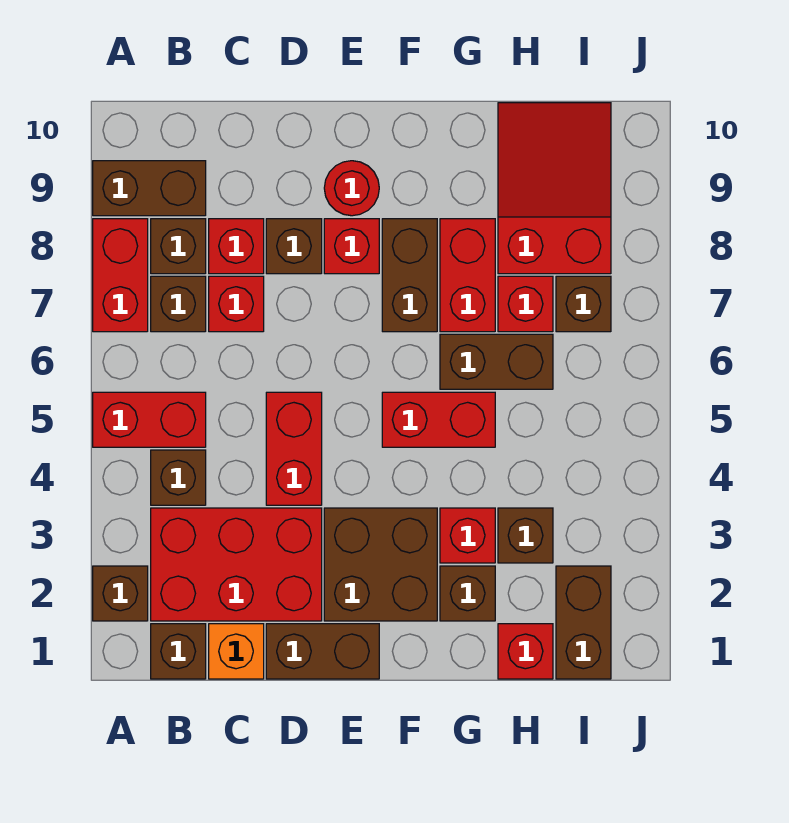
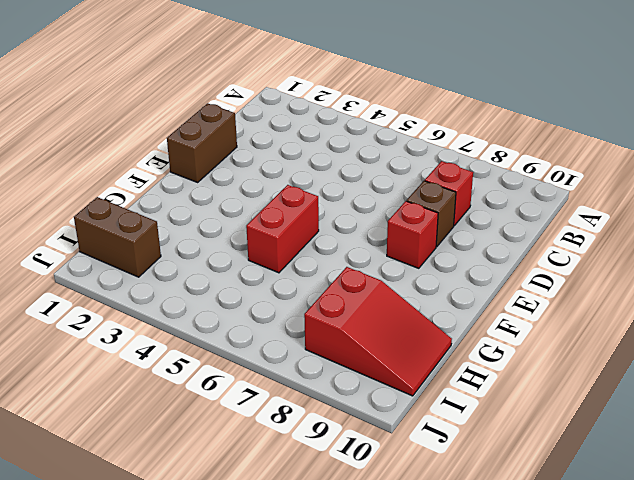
none -> brown brick A2 level 1
none -> red brick A5:B5 level 1
none -> red brick A7:A8 level 1
none -> brown brick A9:B9 level 1

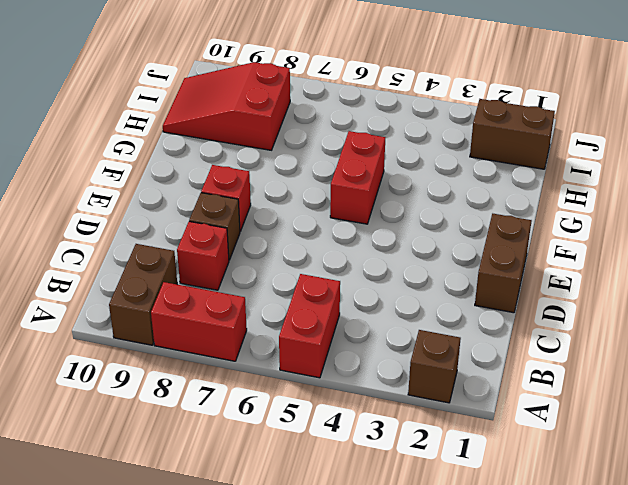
none -> brown brick B1 level 1
none -> red brick B2:D3 level 1
none -> brown brick B4 level 1
none -> brown brick B7 level 1

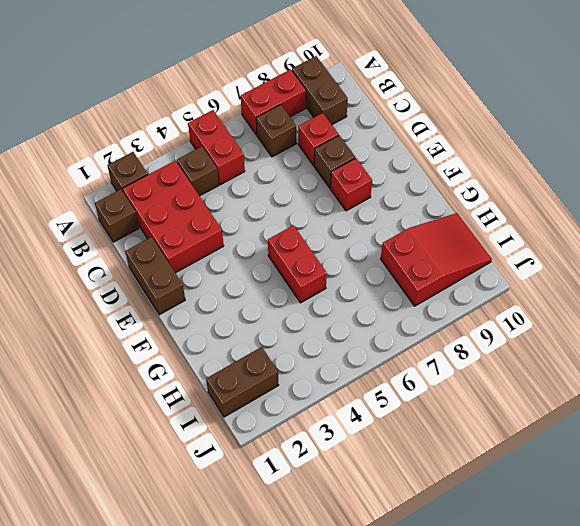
none -> brown brick B8 level 1
none -> orange brick C1 level 1
none -> red brick C7 level 1
none -> red brick D4:D5 level 1

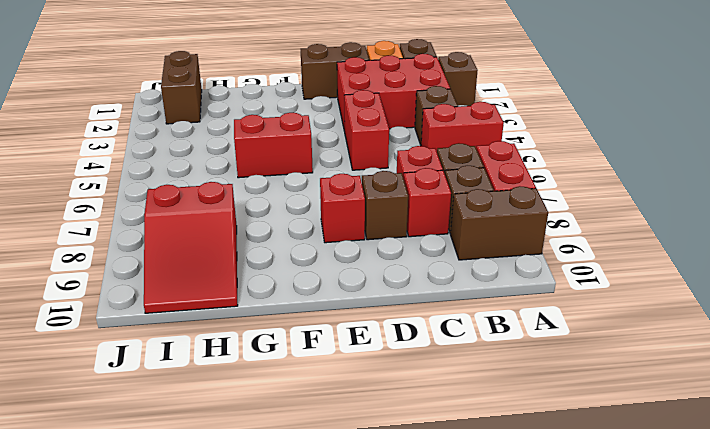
none -> brown brick E2:F3 level 1
none -> red round brick E9 level 1
none -> brown brick F7:F8 level 1
none -> brown brick G2 level 1

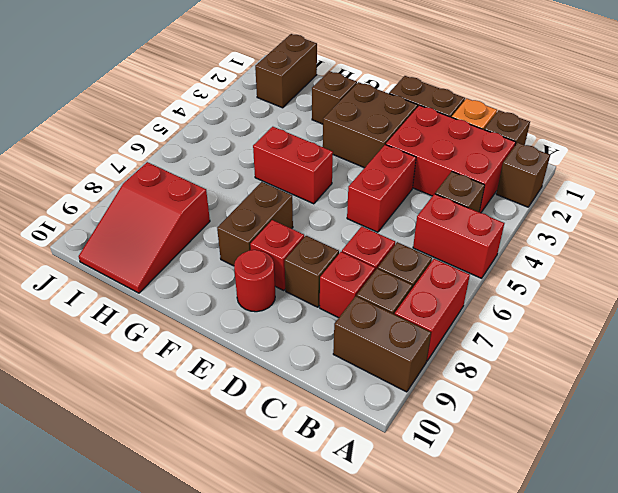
none -> red brick G3 level 1
none -> brown brick G6:H6 level 1
none -> red brick G7:G8 level 1
none -> red brick H1 level 1

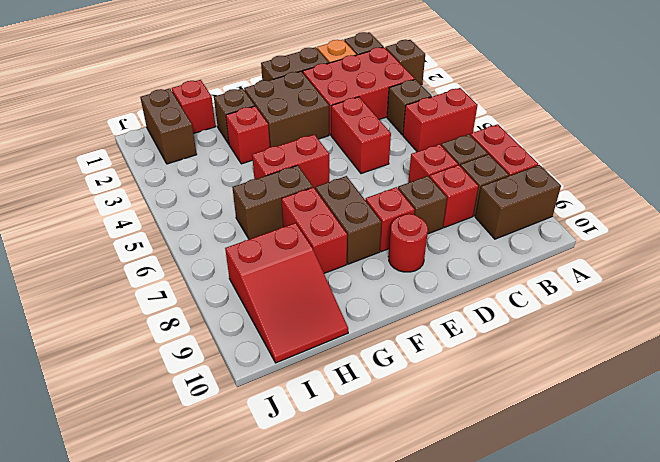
none -> brown brick H3 level 1
none -> red brick H7 level 1
none -> brown brick I7 level 1

